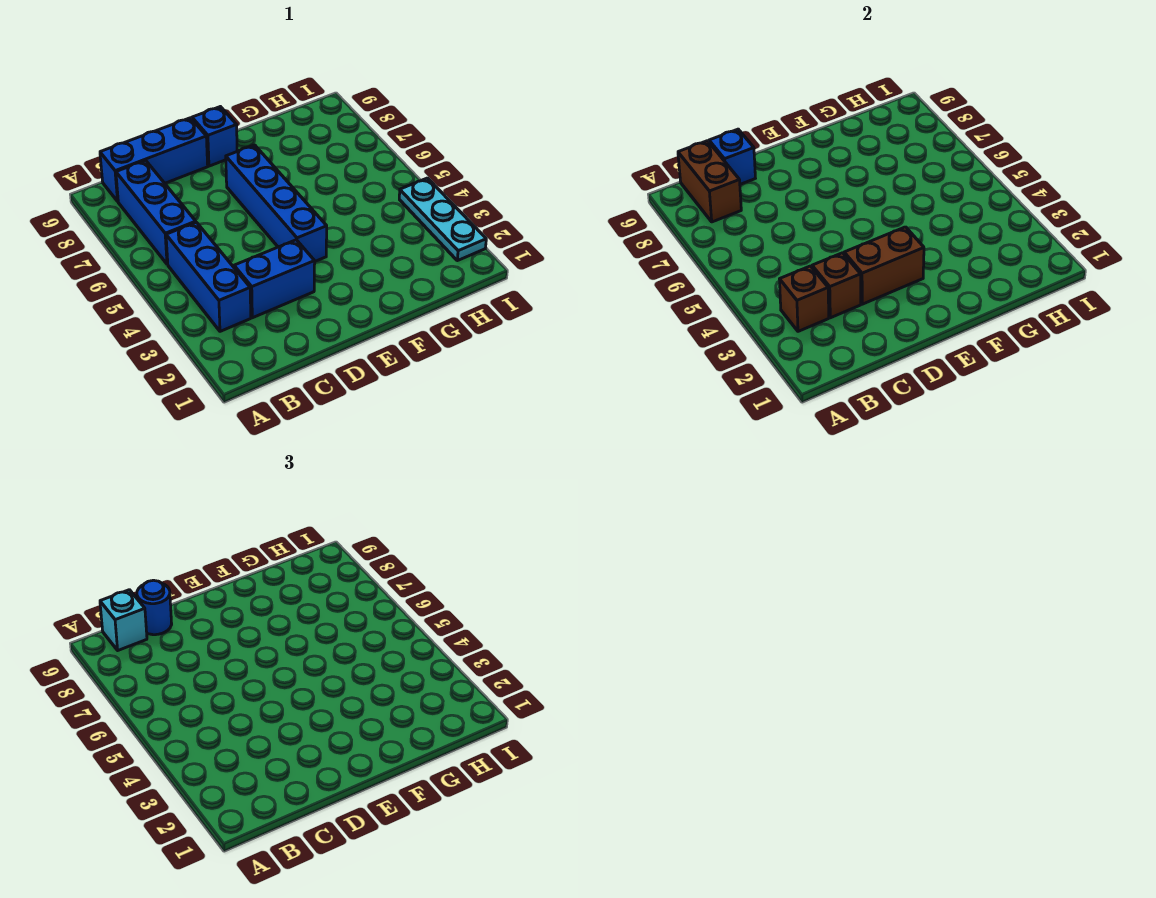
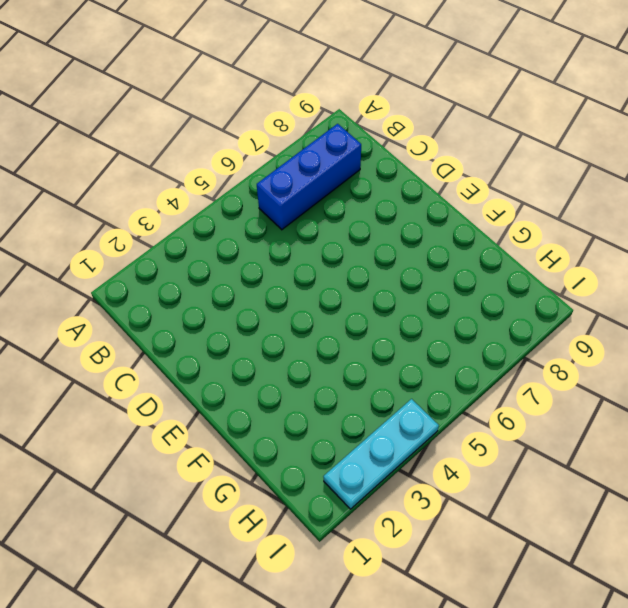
none -> blue brick B3:B5 level 1
none -> blue brick B9:D9 level 1
none -> blue brick C3:D3 level 1

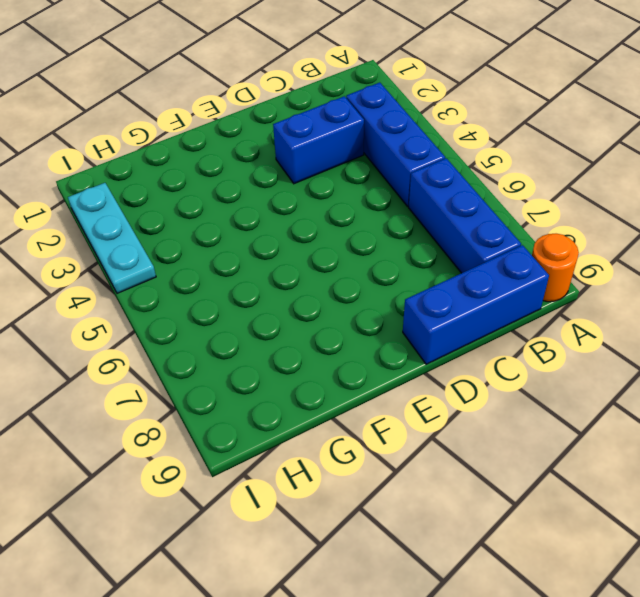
orange round brick A9 level 1 -> none
none -> blue brick E4:E7 level 1
none -> blue brick E9 level 1
none -> brown brick B3 level 2

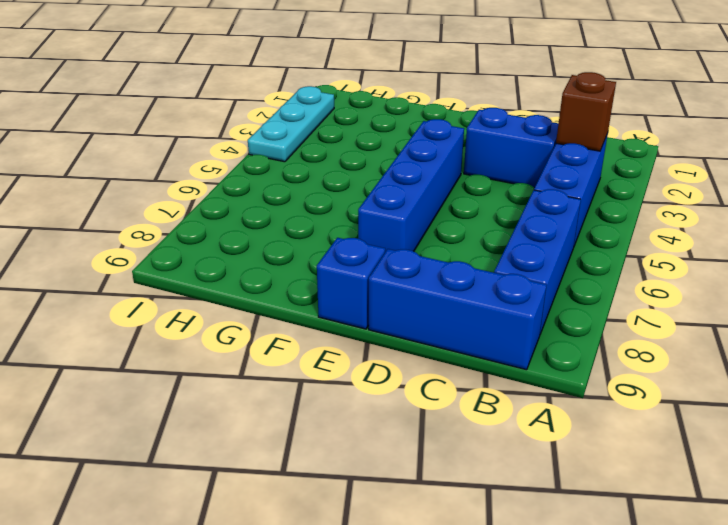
none -> brown brick B8:B9 level 2
none -> brown brick C3 level 2
none -> blue brick C9 level 2

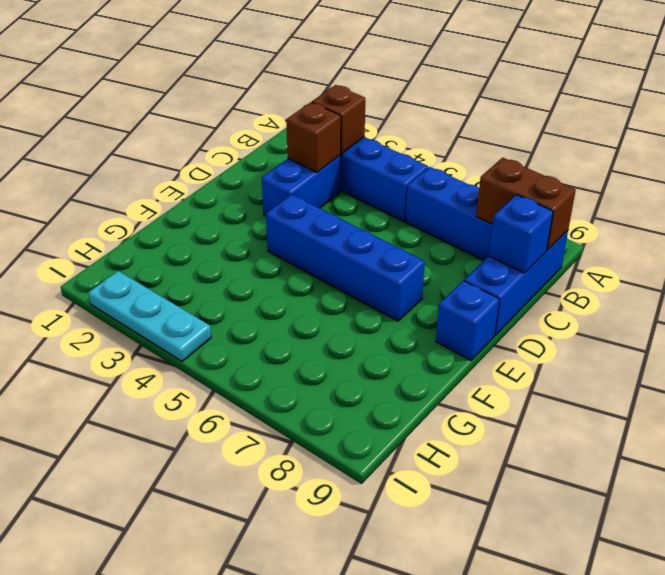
none -> brown brick D3:E3 level 2
none -> cyan brick B9 level 3
none -> blue round brick C9 level 3

